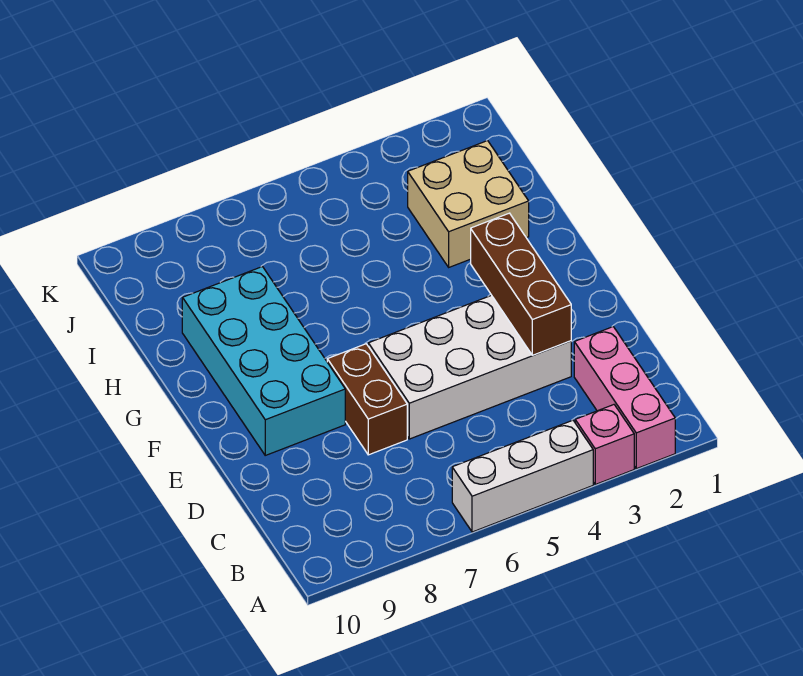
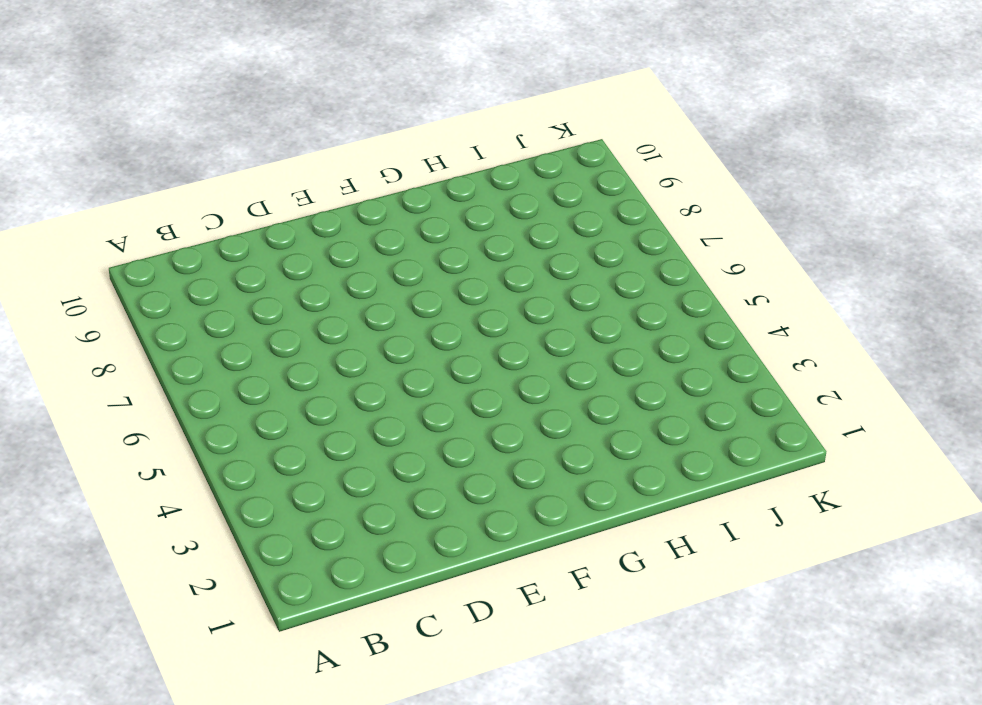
none -> pink brick A2:C2 level 1
none -> pink brick A3 level 1

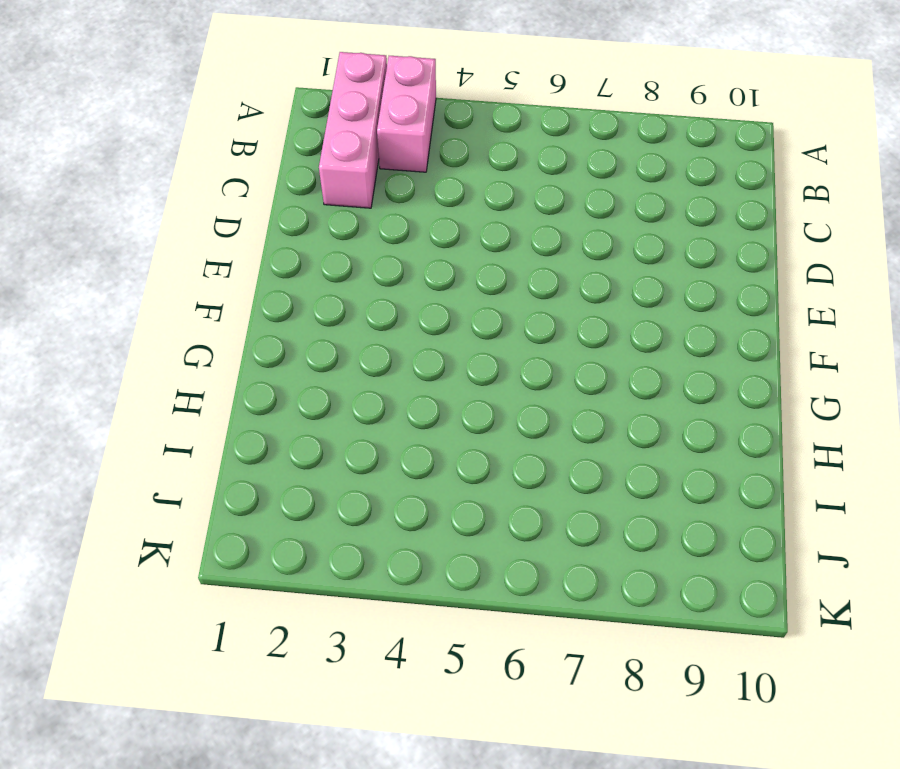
pink brick A3:B3 level 1 -> pink brick A3 level 1
none -> white brick A4:A6 level 1
none -> white brick D3:E6 level 1

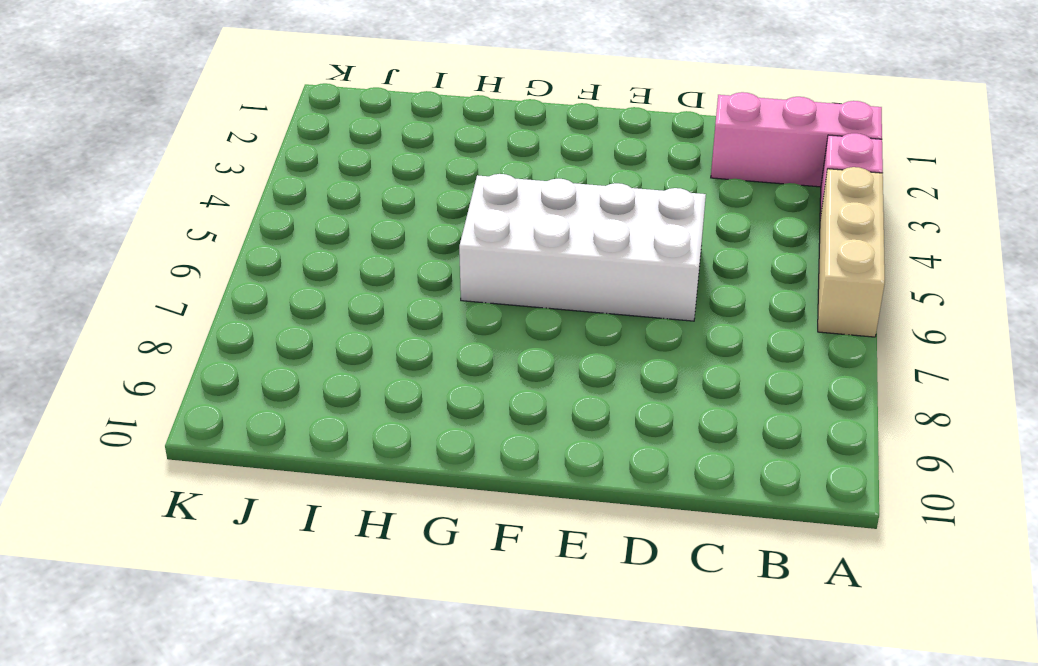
tan brick A4:A6 level 1 -> white brick A4:A6 level 1
white brick D5:G6 level 1 -> white brick D3:E6 level 1
none -> brown brick D7:E7 level 1
none -> cyan brick E8:H9 level 1

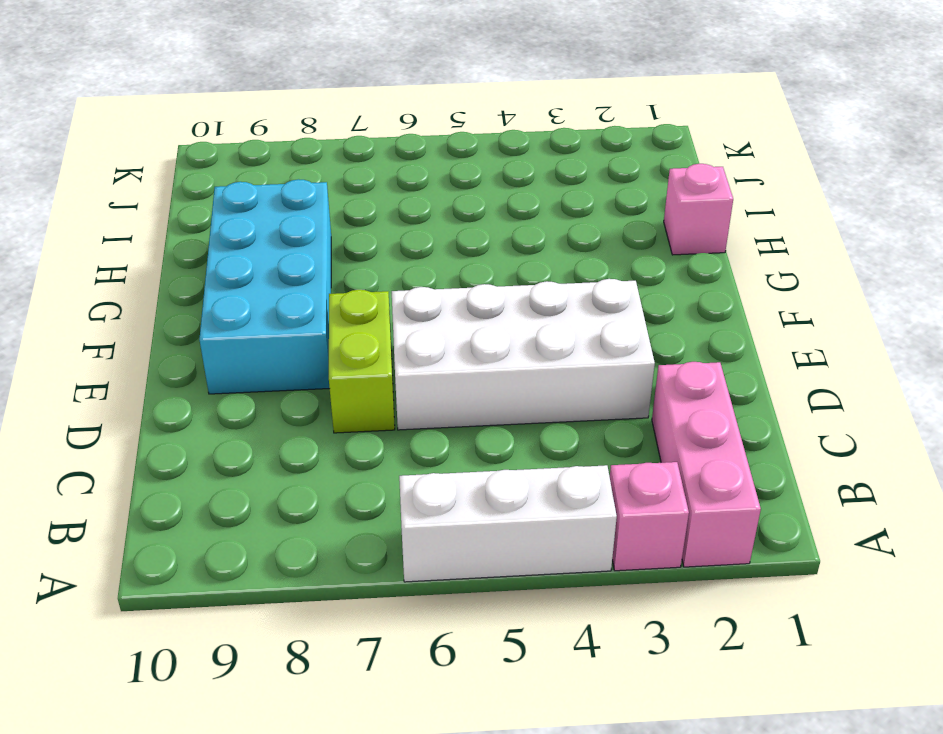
lime brick D7:E7 level 1 -> brown brick D7:E7 level 1
pink brick H1 level 1 -> none
none -> tan brick H2:I3 level 1
none -> brown brick D3:F3 level 2

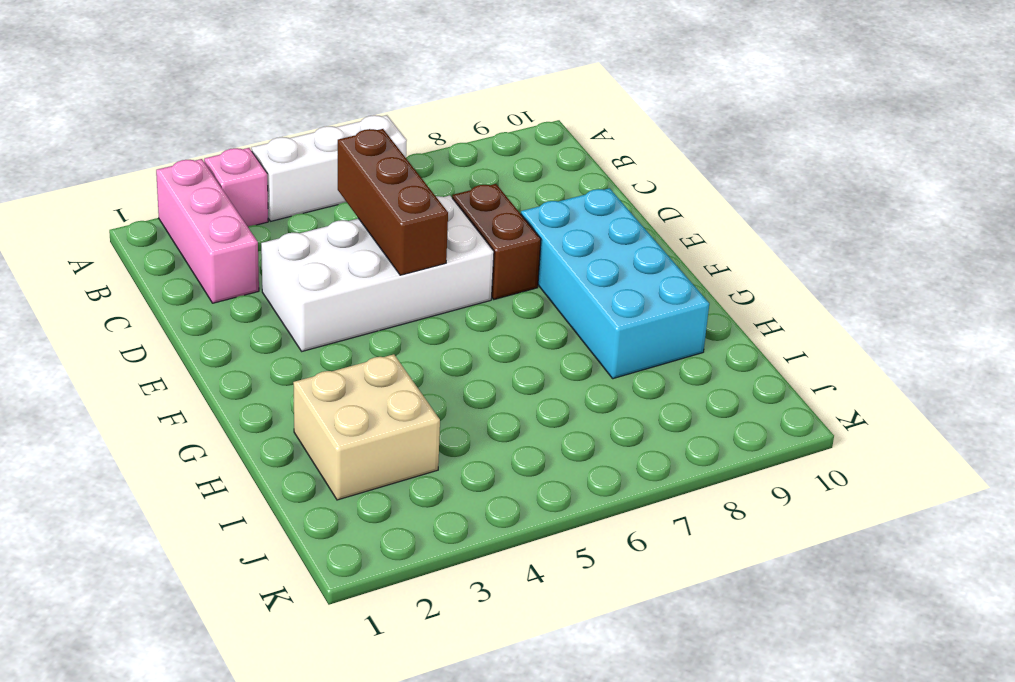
brown brick C5:E5 level 2 -> brown brick D3:F3 level 2

